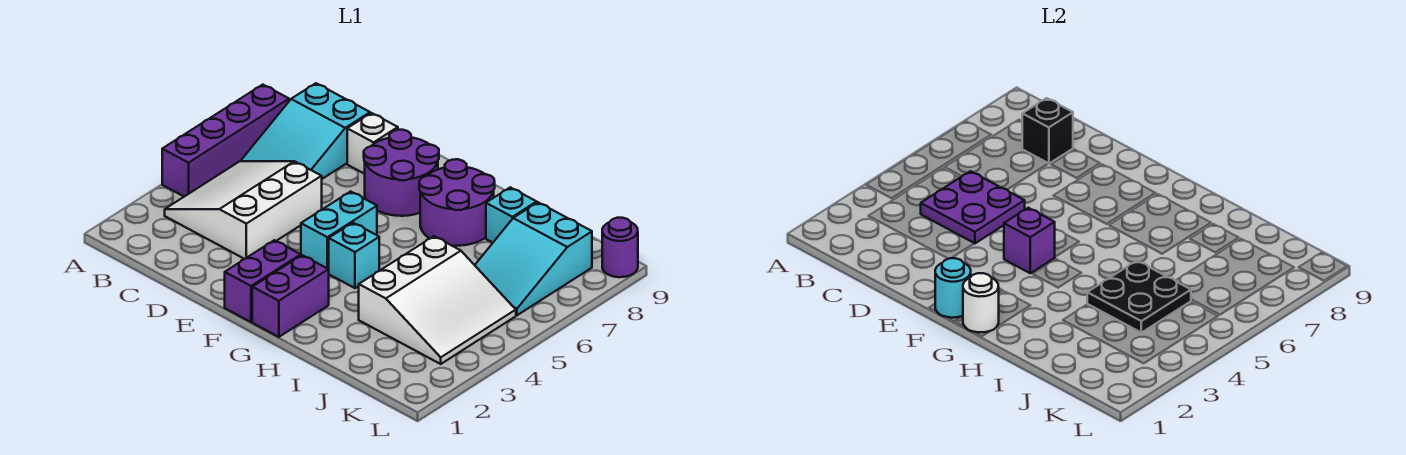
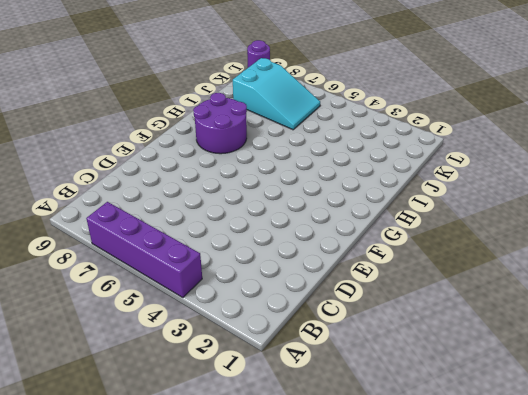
none -> white slope B3:D5 level 1 top D
none -> cyan slope B6:C8 level 1 top 8
none -> white brick D8 level 1

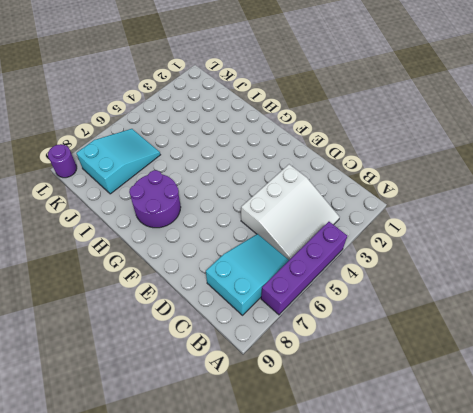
none -> white brick D8 level 1
none -> purple round brick E7:F8 level 1
none -> purple brick F1:F2 level 1

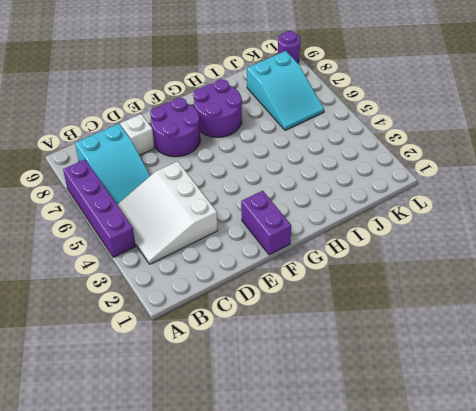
none -> cyan brick F4:F5 level 1
none -> purple brick G1:G2 level 1
none -> cyan brick G4 level 1

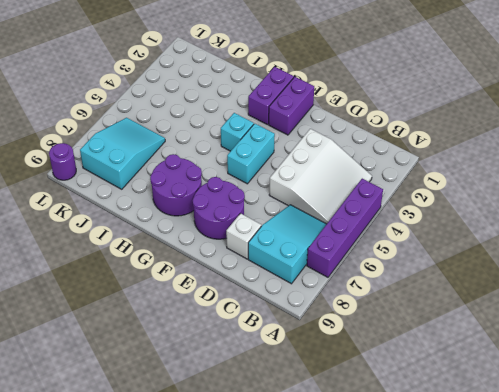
none -> white slope I3:K5 level 1 top I
none -> cyan brick I8 level 1
none -> purple plate C4:D5 level 2

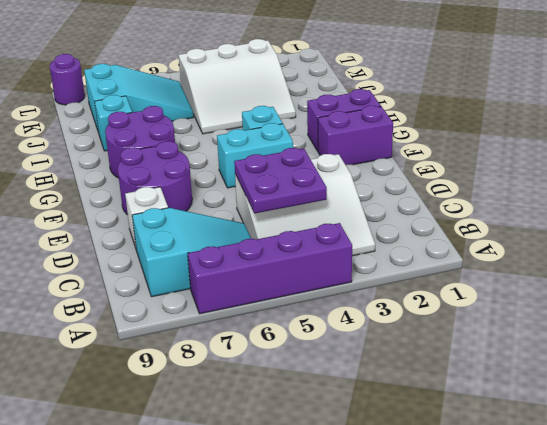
white slope I3:K5 level 1 top K -> white slope I3:K5 level 1 top I
none -> black brick C8 level 2
none -> cyan round brick F1 level 2
none -> purple brick F4 level 2

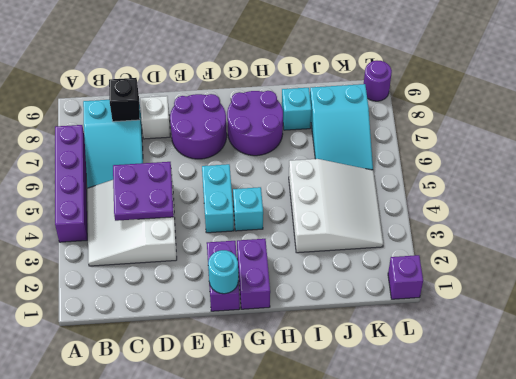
purple brick L1 level 1 -> purple brick F4 level 2
none -> white round brick G1 level 2
none -> black plate I4:J5 level 2

